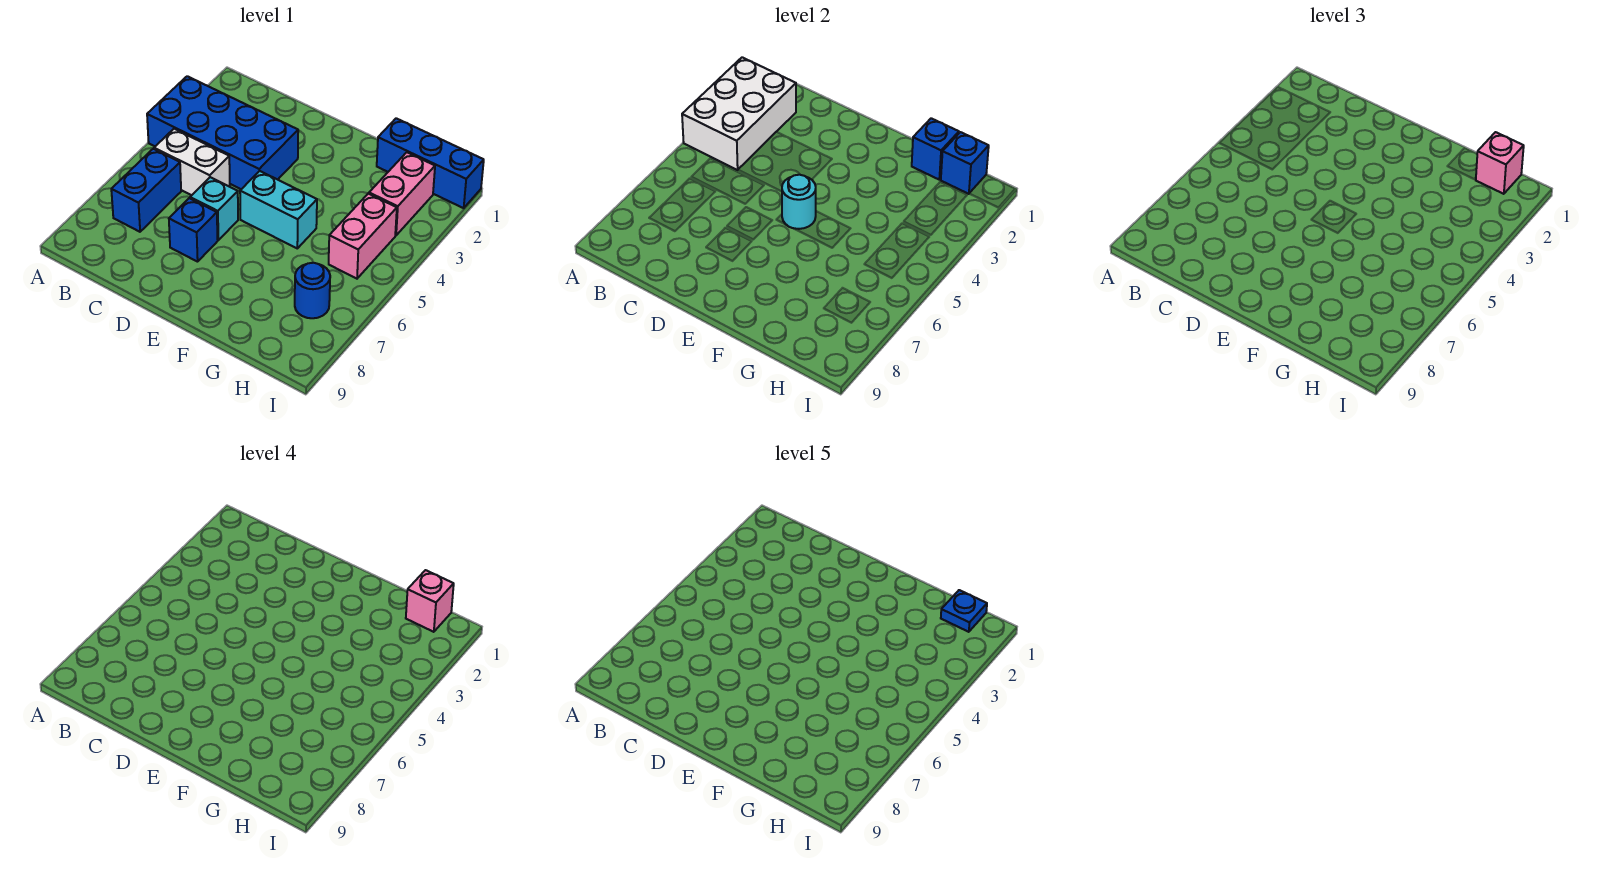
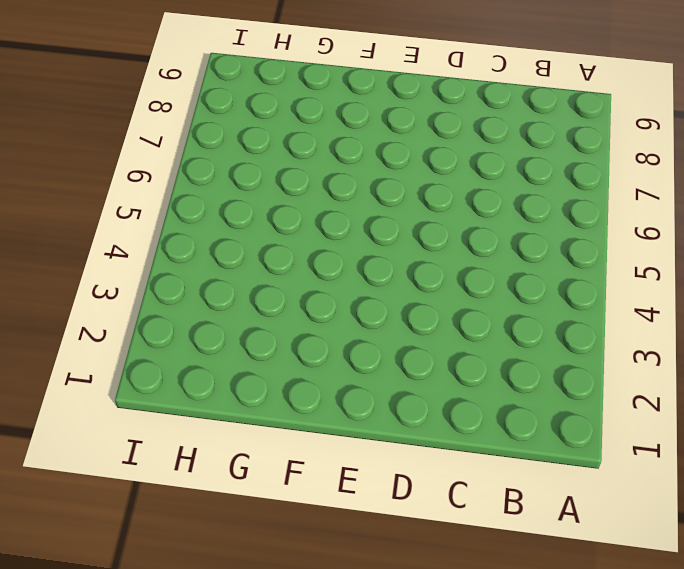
none -> blue brick A3:D4 level 1
none -> white brick B5:C5 level 1
none -> blue brick B6:B7 level 1

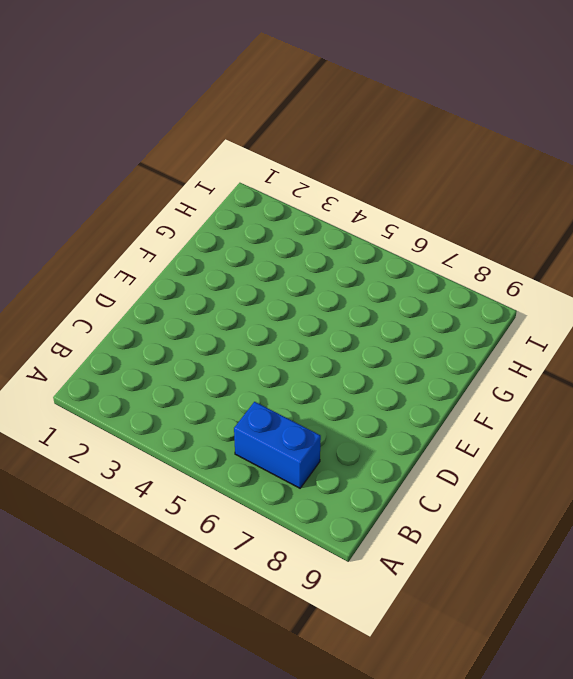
none -> blue brick A3:D4 level 1
none -> white brick B5:C5 level 1
none -> cyan brick D6 level 1

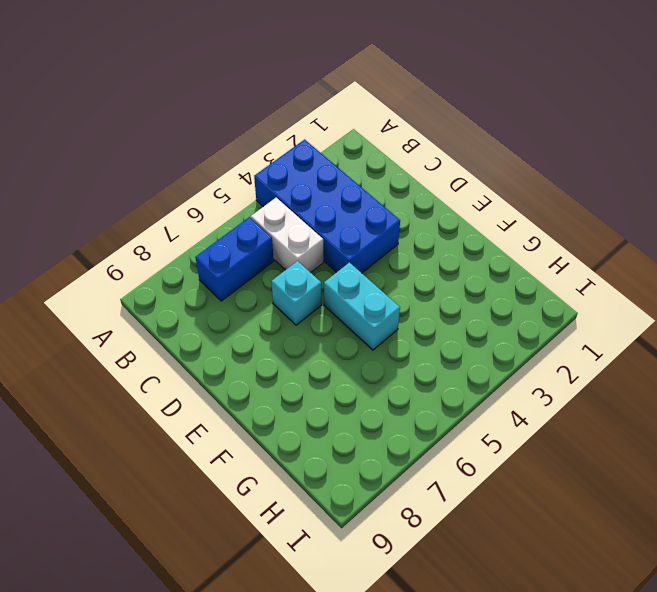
none -> blue brick D7 level 1
none -> blue brick G1:I1 level 1
none -> pink brick H2:H3 level 1

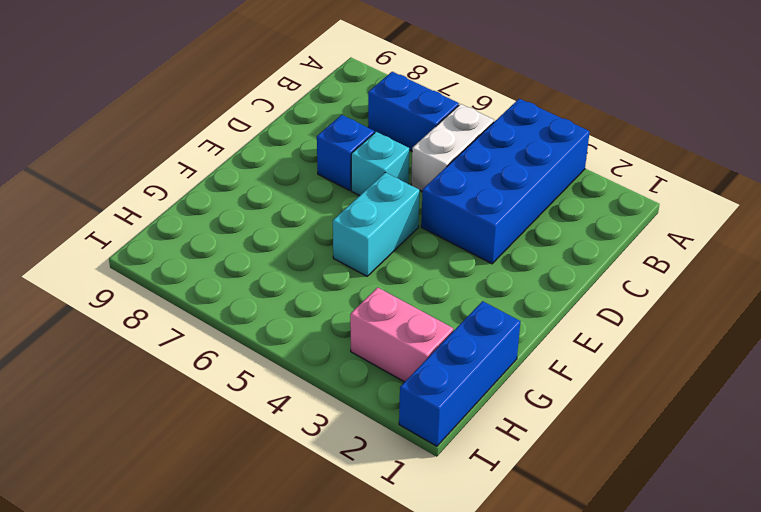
none -> pink brick H4:H5 level 1
none -> blue round brick H7 level 1
none -> white brick A2:B4 level 2

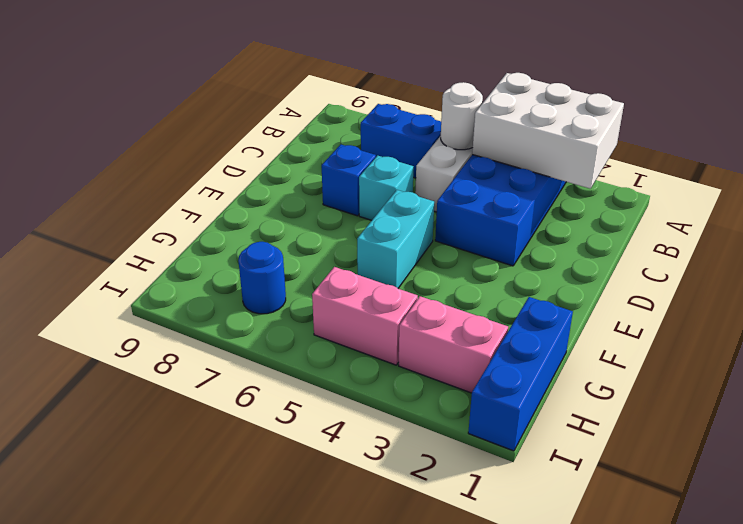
white round brick B5 level 2 -> none
none -> cyan round brick E5 level 2
none -> blue brick G1 level 2
none -> blue brick H1 level 2

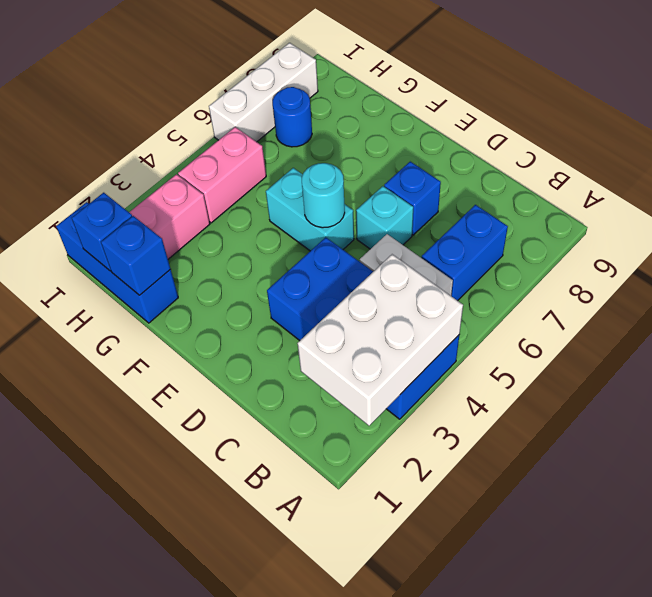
white brick I6:I8 level 1 -> none
none -> pink brick H1 level 3
none -> pink brick H1 level 4
none -> blue plate H1 level 5

